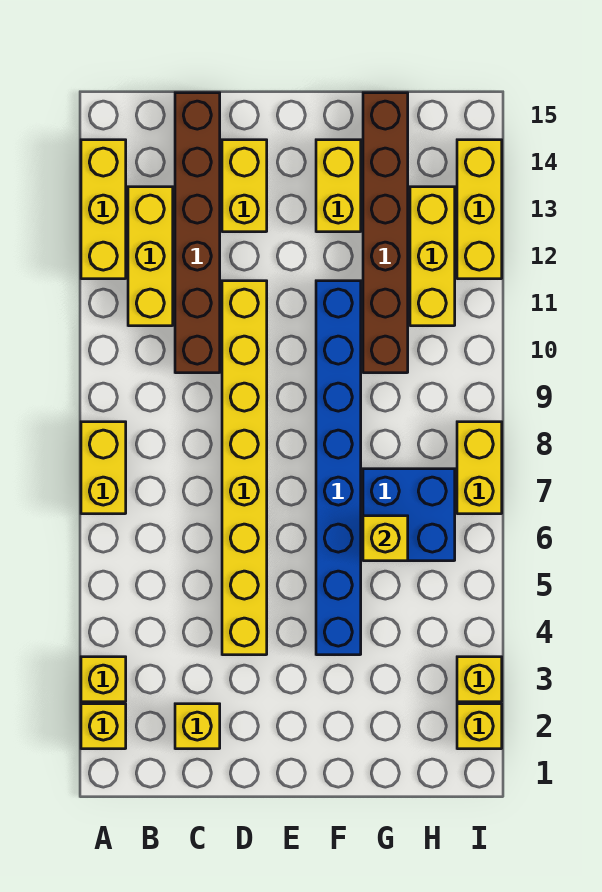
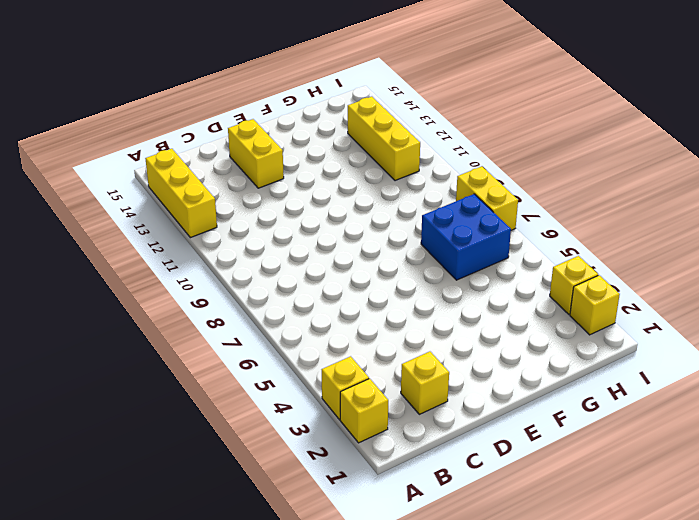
none -> yellow brick A7:A8 level 1
none -> yellow brick B11:B13 level 1
none -> brown brick C10:C15 level 1

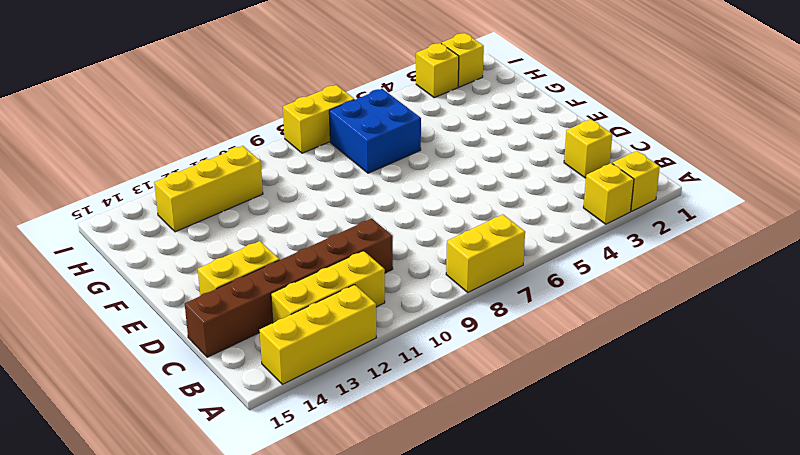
none -> yellow brick D4:D11 level 1
none -> blue brick F4:F11 level 1
none -> yellow brick F13:F14 level 1

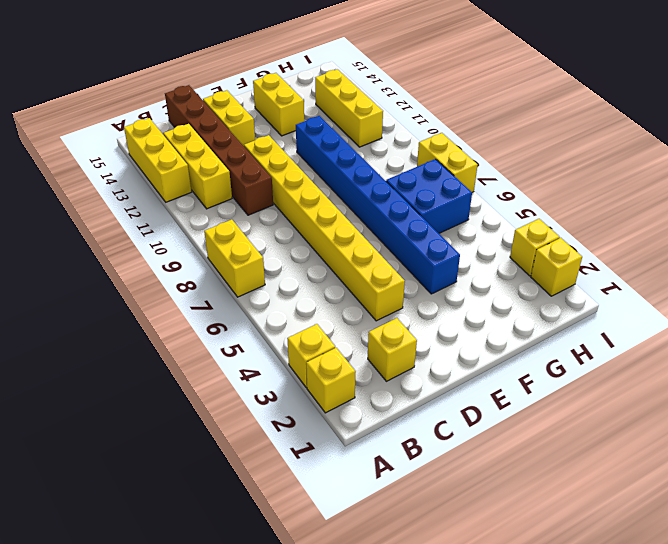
none -> brown brick G10:G15 level 1
none -> yellow brick I12:I14 level 1
none -> yellow brick G6 level 2

